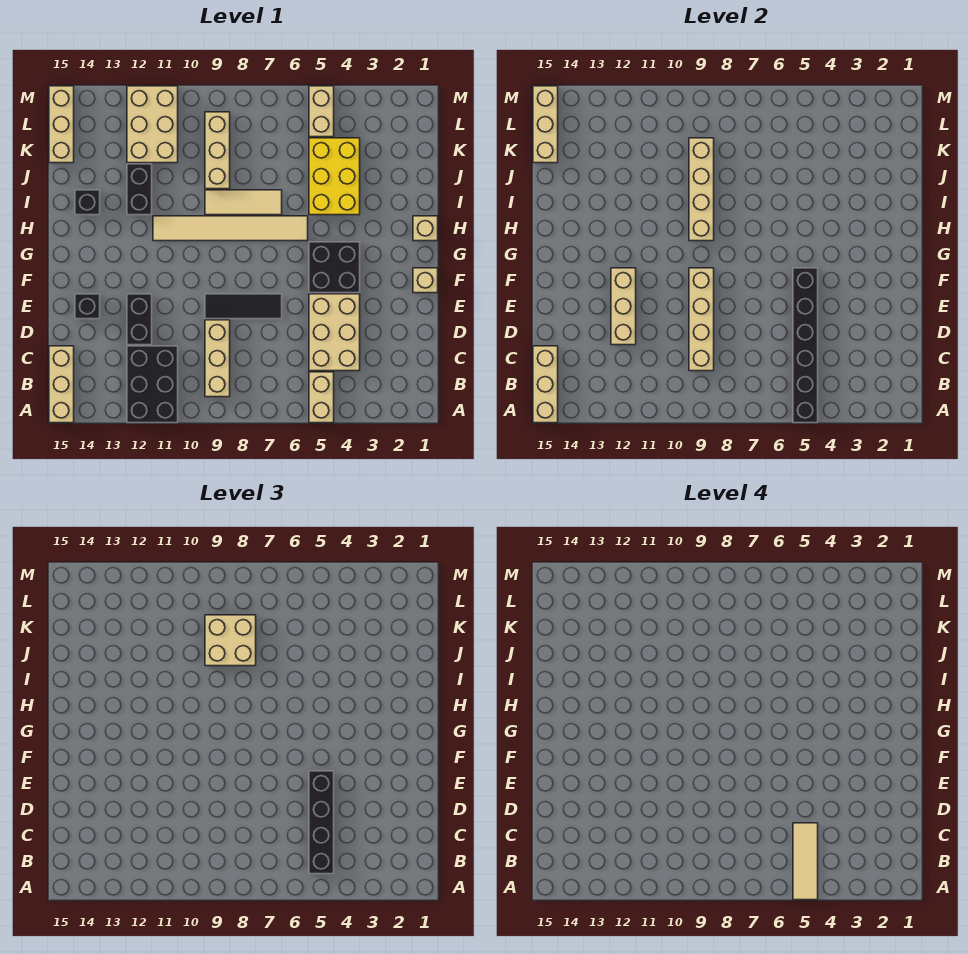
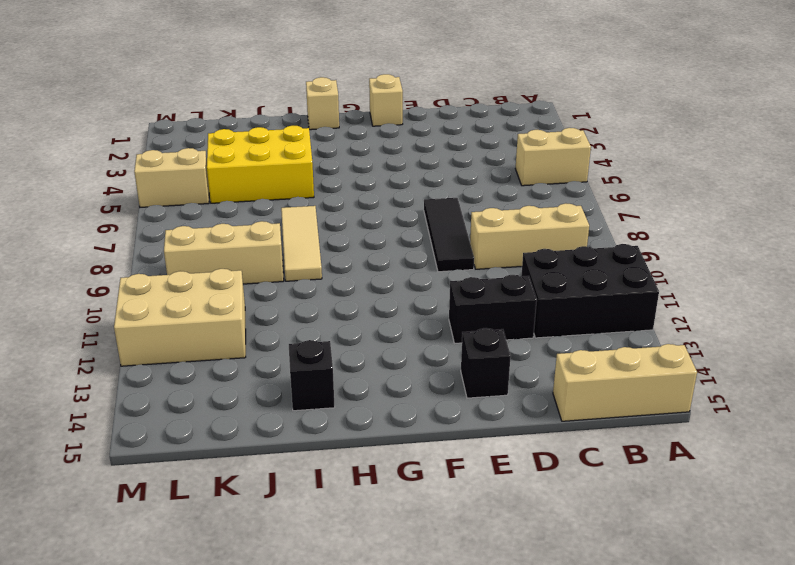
none -> tan brick C4:E5 level 1
none -> black brick F4:G5 level 1
none -> tan tile H6:H11 level 1

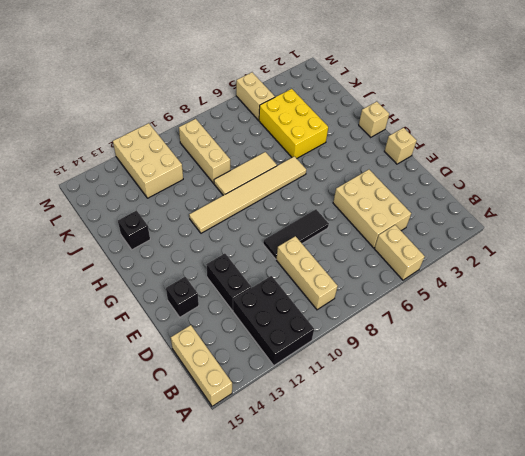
none -> black brick F4:G5 level 1
none -> black brick I12:J12 level 1
none -> tan brick K15:M15 level 1

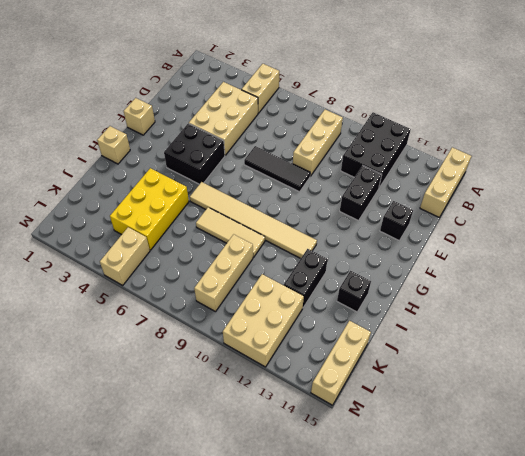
none -> black brick A5:F5 level 2
none -> tan brick A15:C15 level 2
none -> tan brick C9:F9 level 2

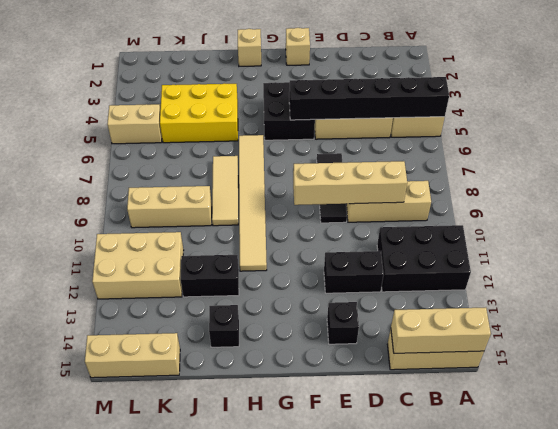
none -> tan brick D12:F12 level 2
none -> tan brick H9:K9 level 2
none -> tan brick K15:M15 level 2

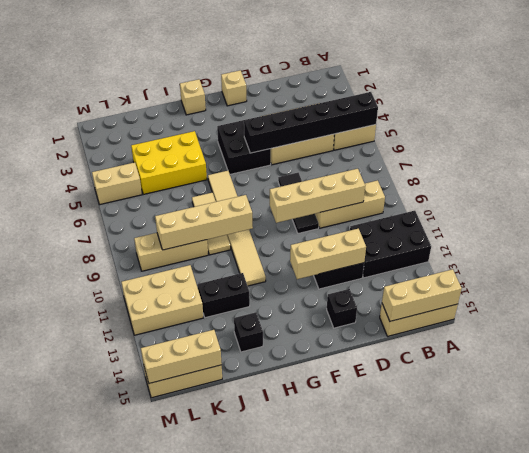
none -> black brick B5:E5 level 3
none -> tan brick J8:K9 level 3
none -> tan tile A5:C5 level 4

